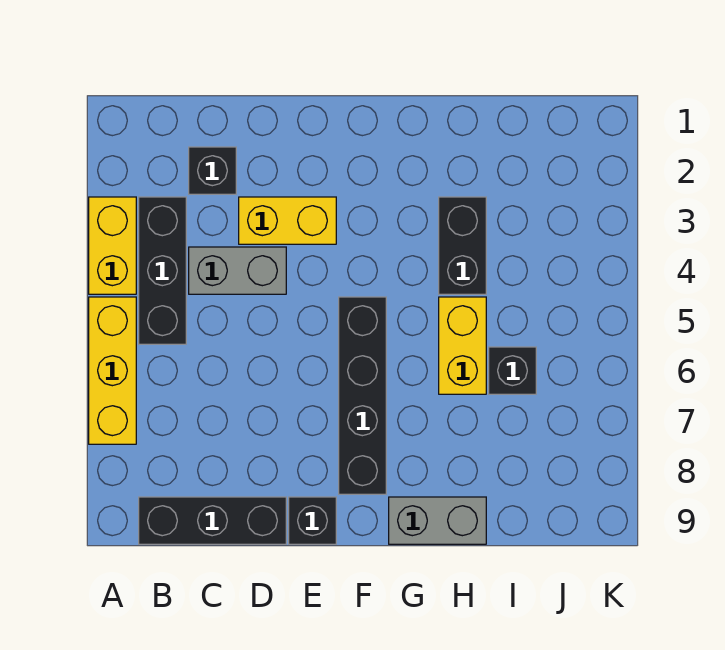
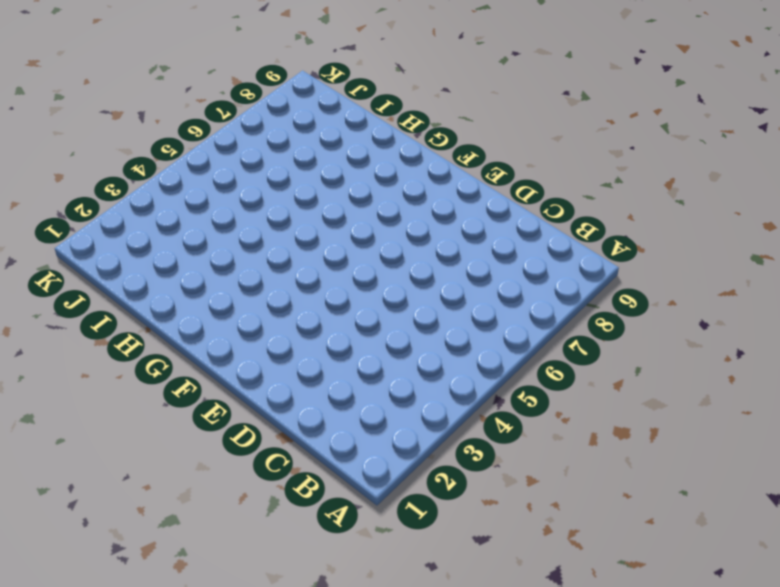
none -> yellow brick A3:A4 level 1
none -> yellow brick A5:A7 level 1
none -> black brick B3:B5 level 1

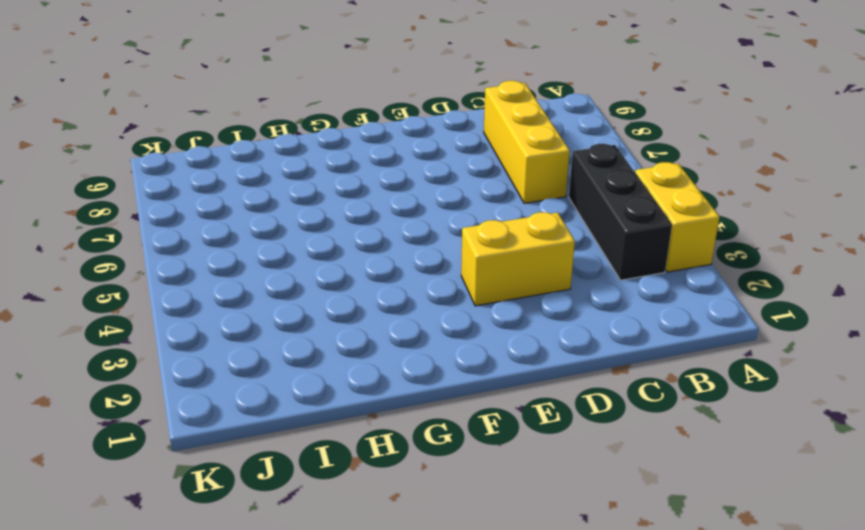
yellow brick C6:C8 level 1 -> yellow brick A5:A7 level 1
none -> black brick B9:D9 level 1
none -> black brick C2 level 1
none -> grey brick C4:D4 level 1

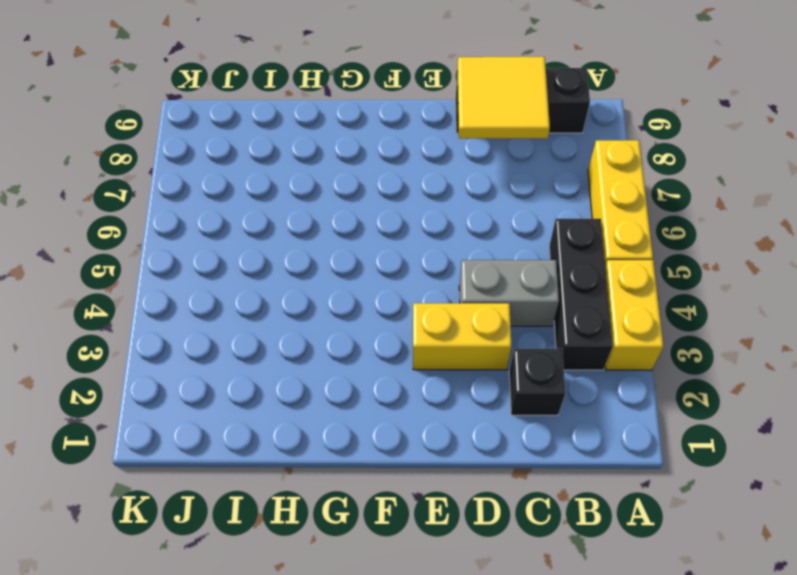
yellow tile C8:D9 level 2 -> none
none -> black brick E9 level 1
none -> black brick F5:F8 level 1
none -> grey brick G9:H9 level 1

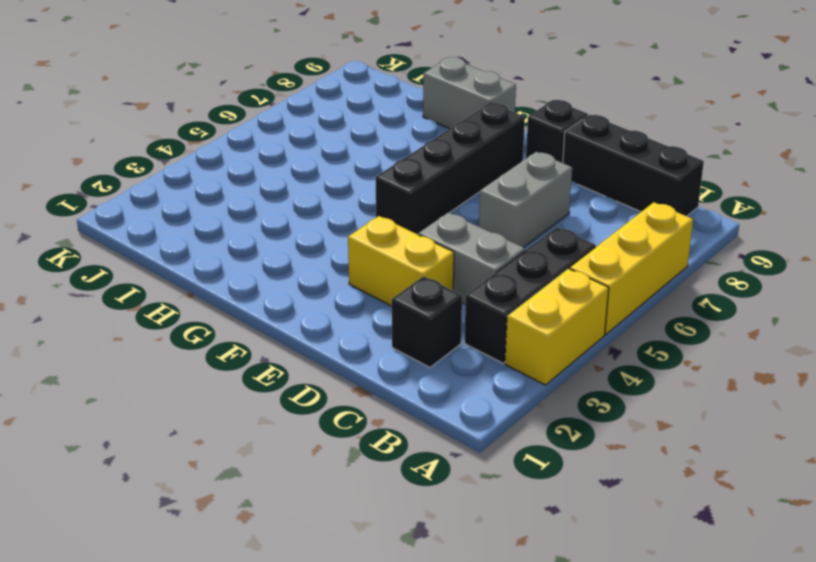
grey brick D6:D7 level 1 -> none
none -> black brick H3:H4 level 1
none -> yellow brick H5:H6 level 1
none -> black brick I6 level 1

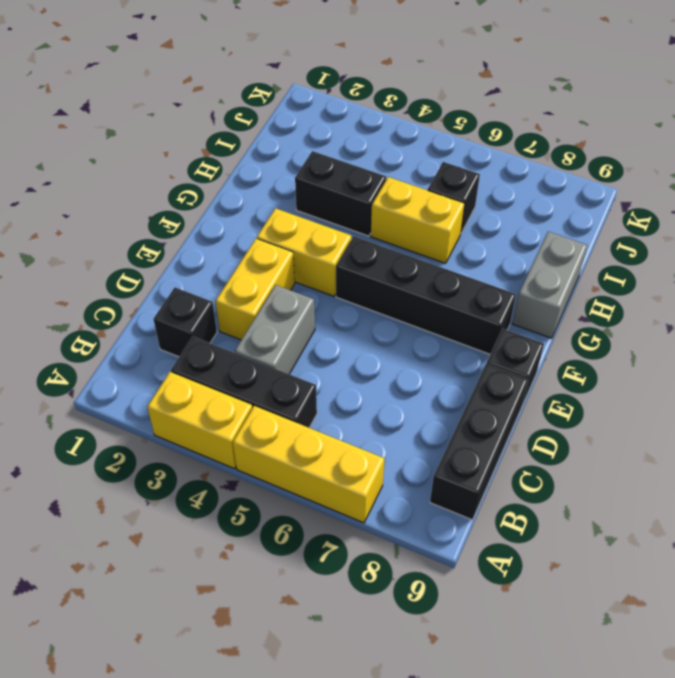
yellow brick F3:F4 level 1 -> none

